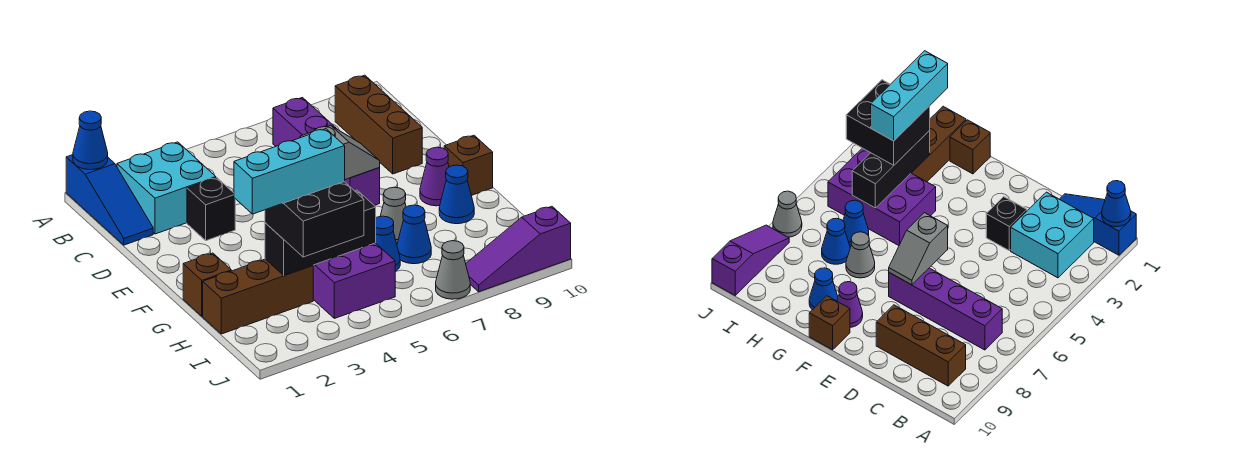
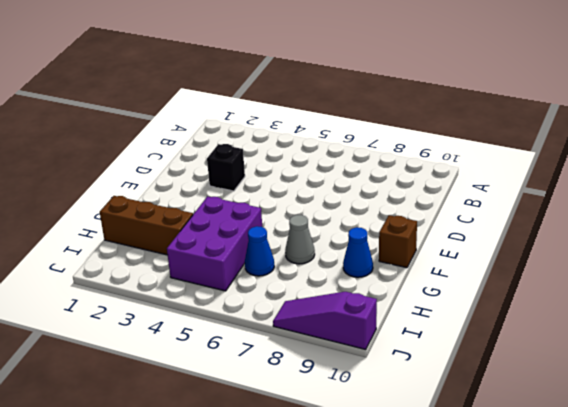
none -> blue slope A1:C1 level 1 top A
none -> cyan brick B2:C3 level 1
none -> purple brick B7:E7 level 1

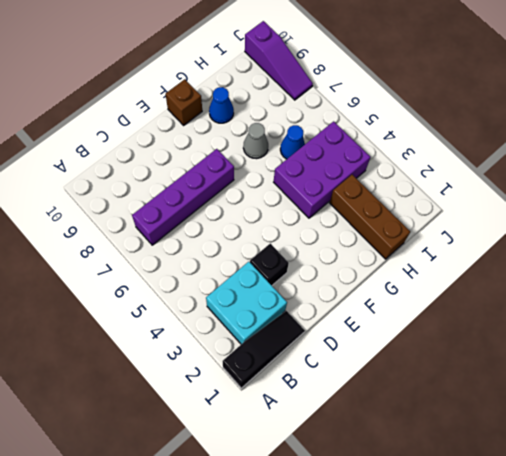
black slope A1:C1 level 1 top A -> blue slope A1:C1 level 1 top A
none -> brown brick B9:D9 level 1
none -> purple cone F9 level 1
none -> brown brick G1 level 1

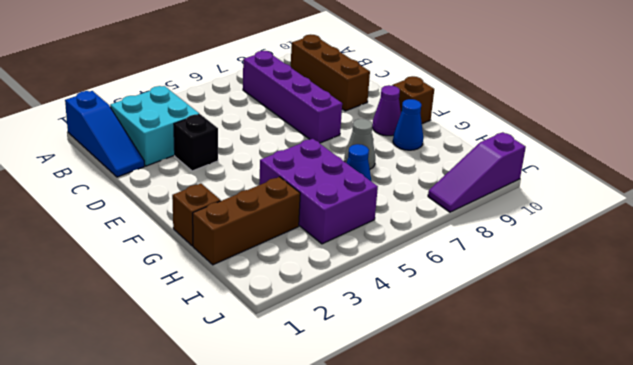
none -> blue cone H7 level 1
none -> grey cone J7 level 1
none -> blue cone A1 level 2

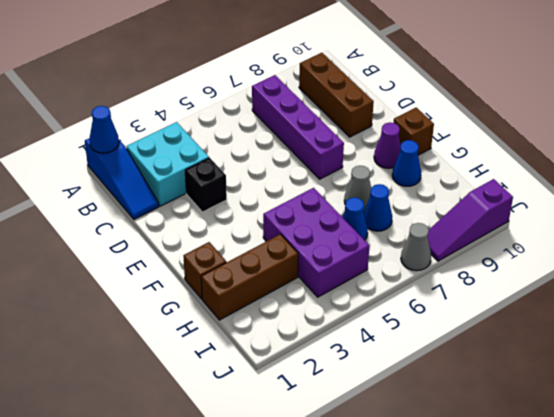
none -> grey slope E6:E7 level 2 top 6
none -> black brick H3:H5 level 2
none -> black brick H3:I4 level 3

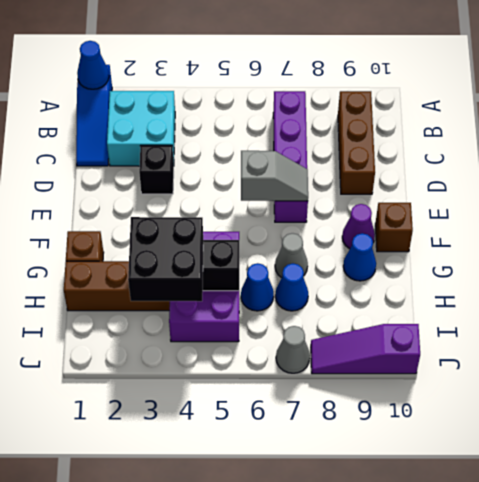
none -> cyan brick H2:H4 level 4

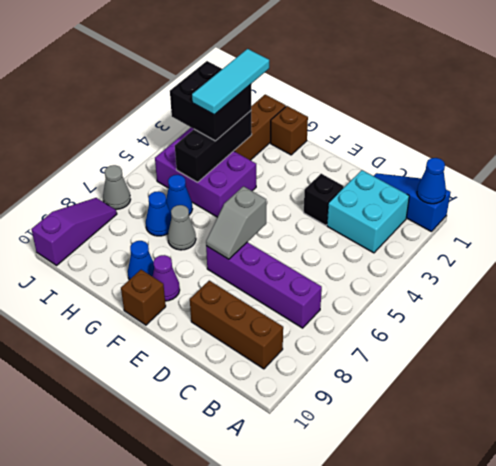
cyan tile H2:H4 level 4 -> cyan brick H2:H4 level 4

